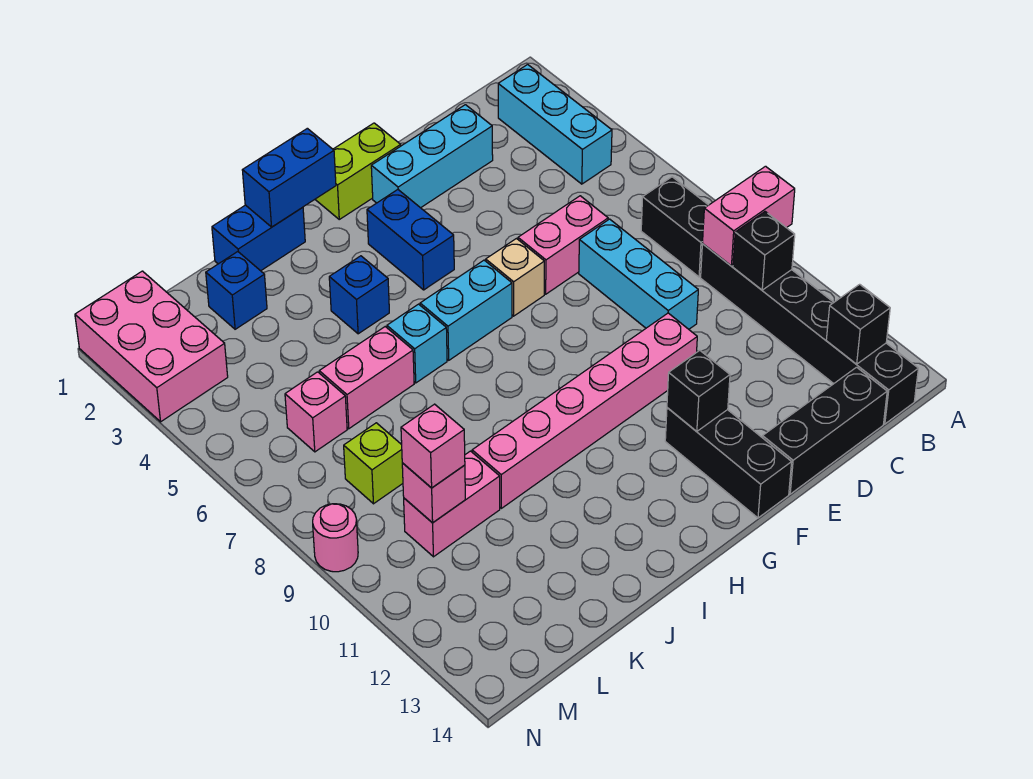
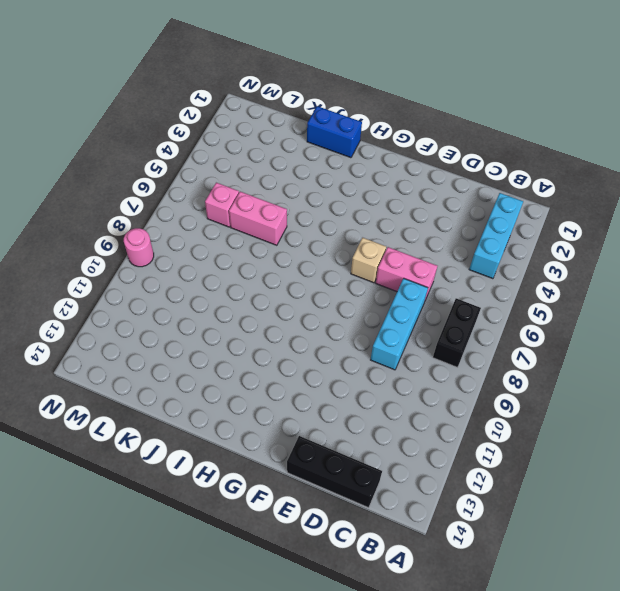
none -> black brick B9:B14 level 1
none -> cyan brick D2:F2 level 1
none -> pink brick E10:J10 level 1
none -> lime brick F1:G1 level 1

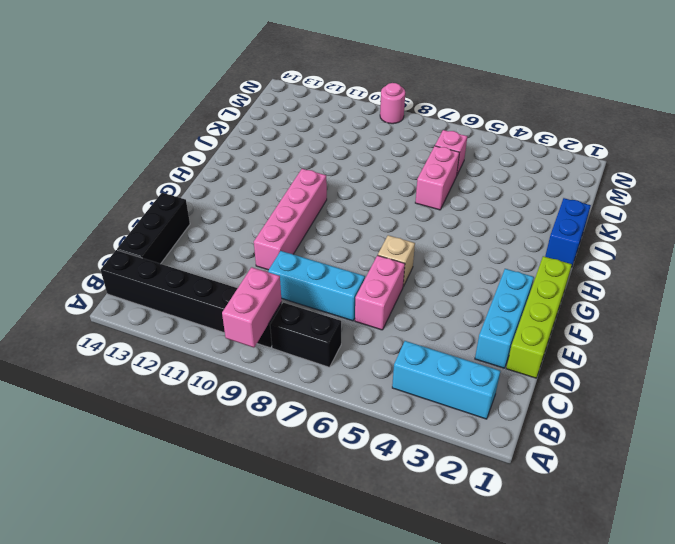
lime brick D1:G1 level 1 -> lime brick F1:G1 level 1
pink brick E10:H10 level 1 -> pink brick E10:J10 level 1
none -> black brick F12:F14 level 1
none -> blue brick G3:G4 level 1
none -> cyan brick G6:H6 level 1
none -> blue brick I4 level 1

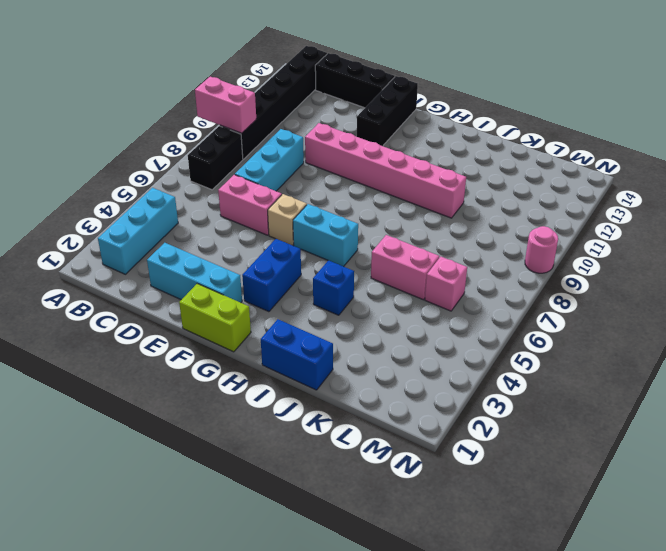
none -> cyan brick I6 level 1
none -> blue brick K2 level 1
none -> pink brick K10:L10 level 1
none -> lime brick L8 level 1

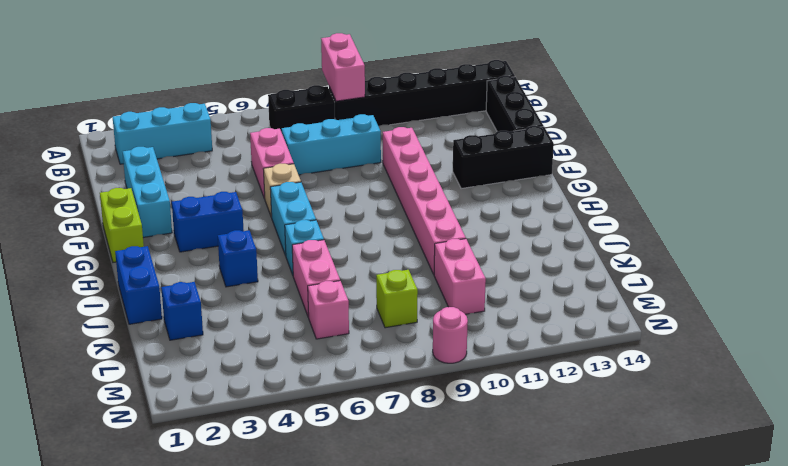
none -> pink brick M1:N3 level 1
none -> black brick B10 level 2
none -> black brick B13 level 2
none -> black brick F12 level 2

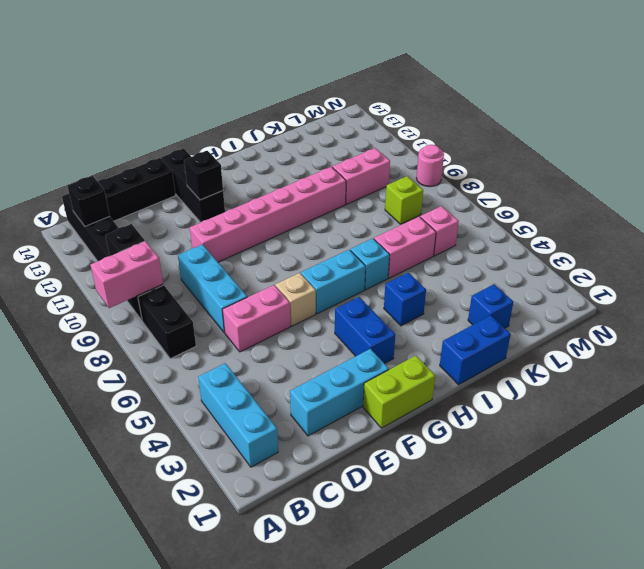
none -> pink brick M1:N3 level 1
none -> blue brick H1:I1 level 2
none -> pink brick L10 level 2
none -> pink brick L10 level 3

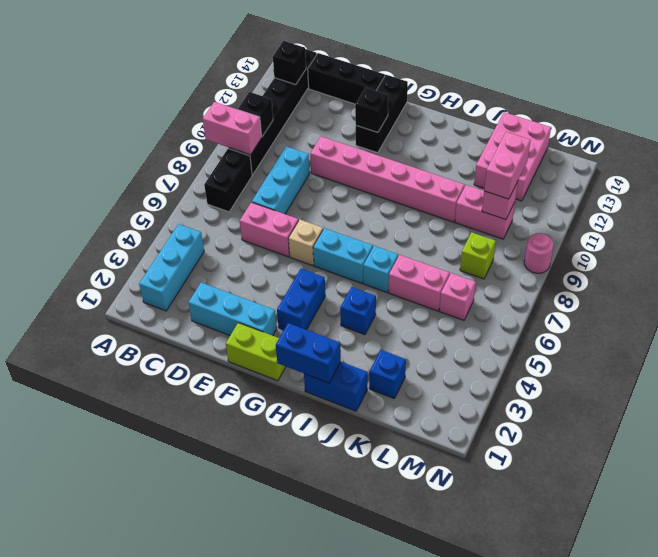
pink brick K12:L14 level 1 -> pink brick M1:N3 level 1
pink brick L10:L11 level 3 -> pink brick L10 level 3

